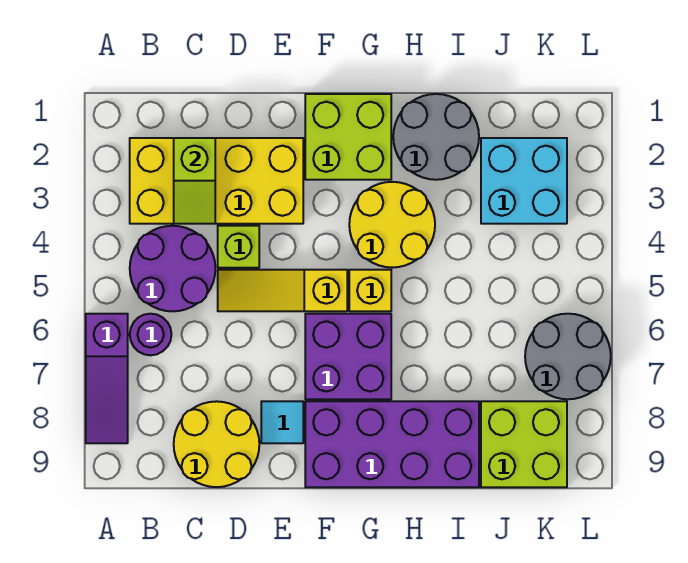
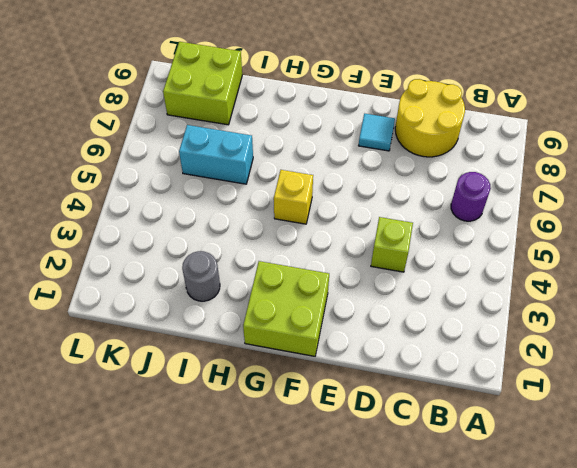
grey round brick I2 level 1 -> grey round brick H1:I2 level 1
cyan brick I6:J6 level 1 -> none
none -> purple slope A6:A8 level 1 top 6
none -> yellow brick B2:E3 level 1
none -> purple round brick B4:C5 level 1

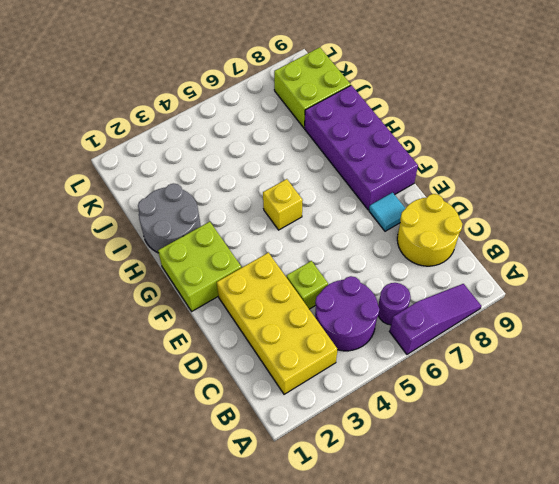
none -> yellow slope D5:F5 level 1 top F
none -> purple brick F6:G7 level 1
none -> yellow round brick G3:H4 level 1

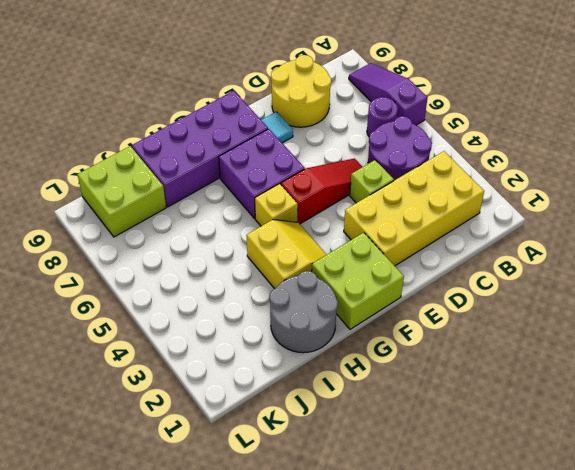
red slope D5:F5 level 1 top F -> yellow slope D5:F5 level 1 top F
yellow slope G3:H4 level 1 top H -> yellow round brick G3:H4 level 1
none -> cyan brick J2:K3 level 1
none -> grey round brick K6:L7 level 1
none -> lime slope C2:C3 level 2 top 2

